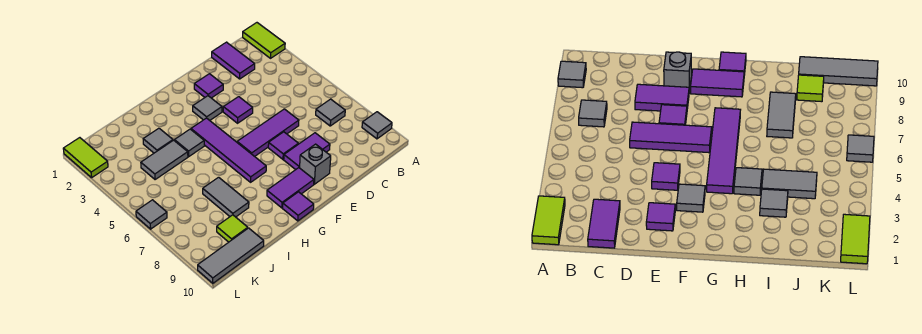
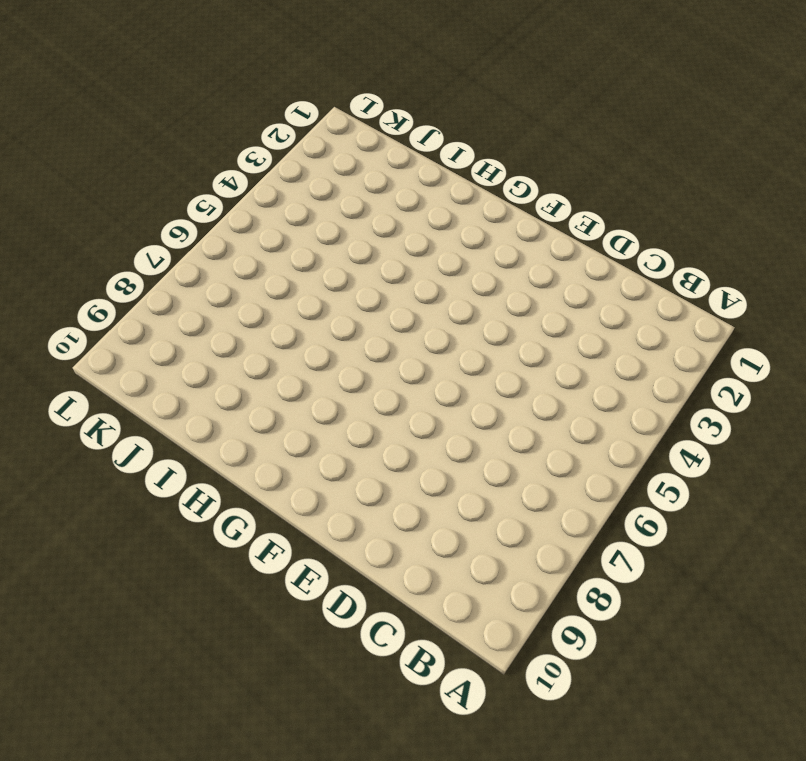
none -> lime tile A1:A2 level 1
none -> grey tile A9 level 1
none -> grey tile B7 level 1

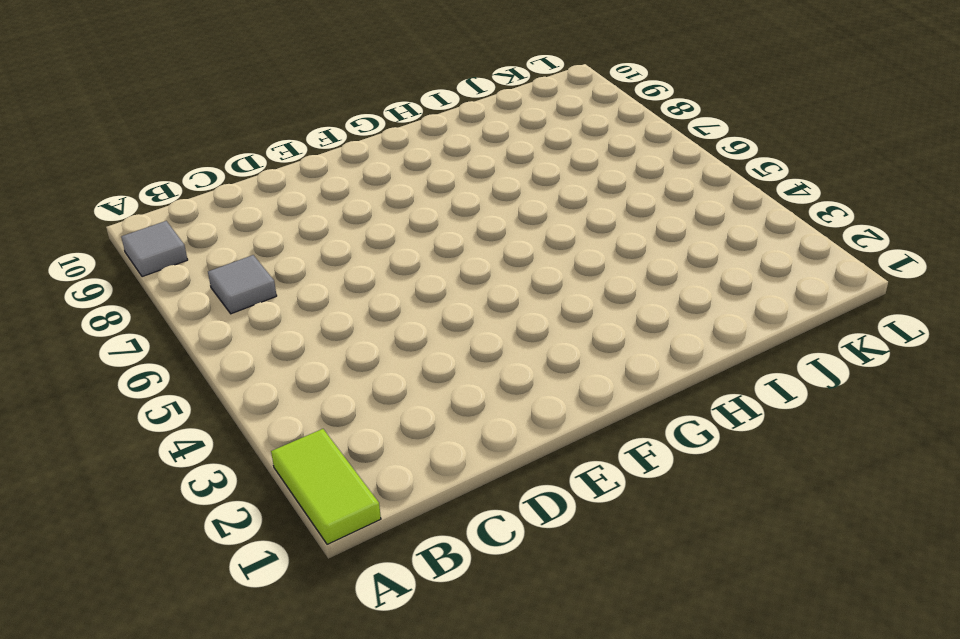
none -> purple tile C1:C2 level 1
none -> purple tile D6:F6 level 1
none -> purple tile D8:E8 level 1

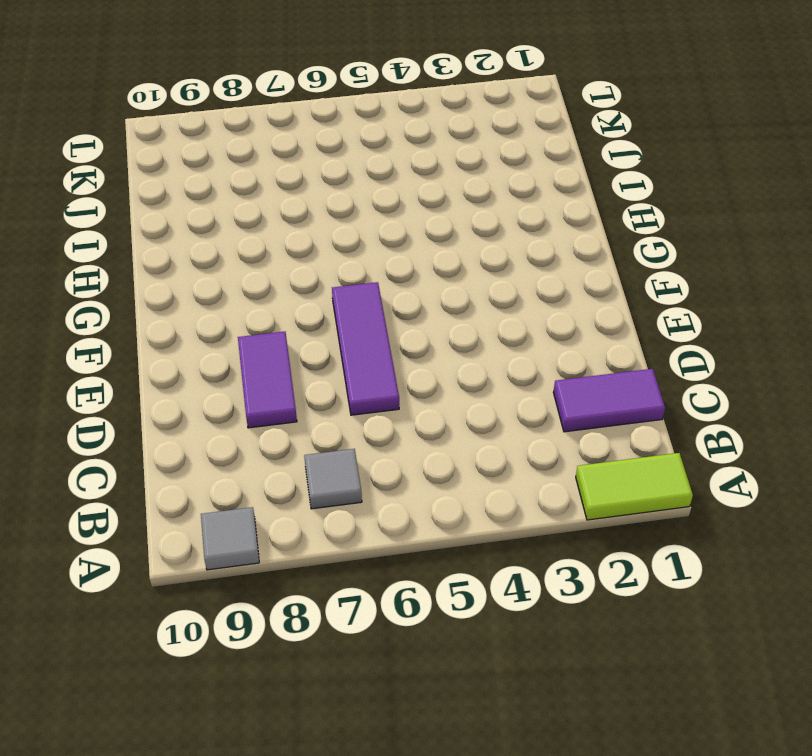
none -> purple tile E2 level 1
none -> purple tile E4 level 1
none -> purple tile E7 level 1

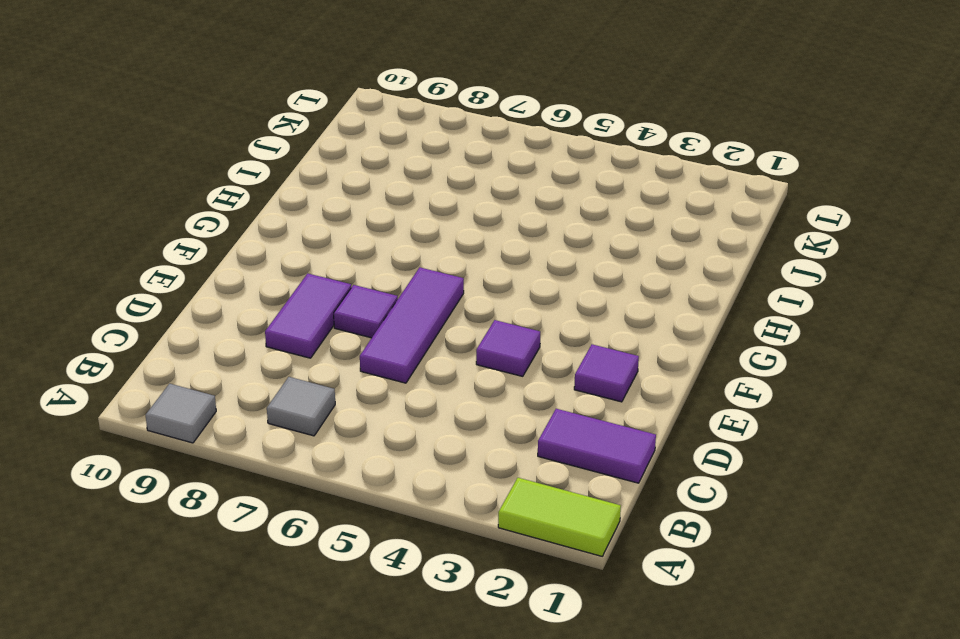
none -> grey brick E9 level 1
none -> grey tile F3 level 1
none -> purple tile F9:G9 level 1

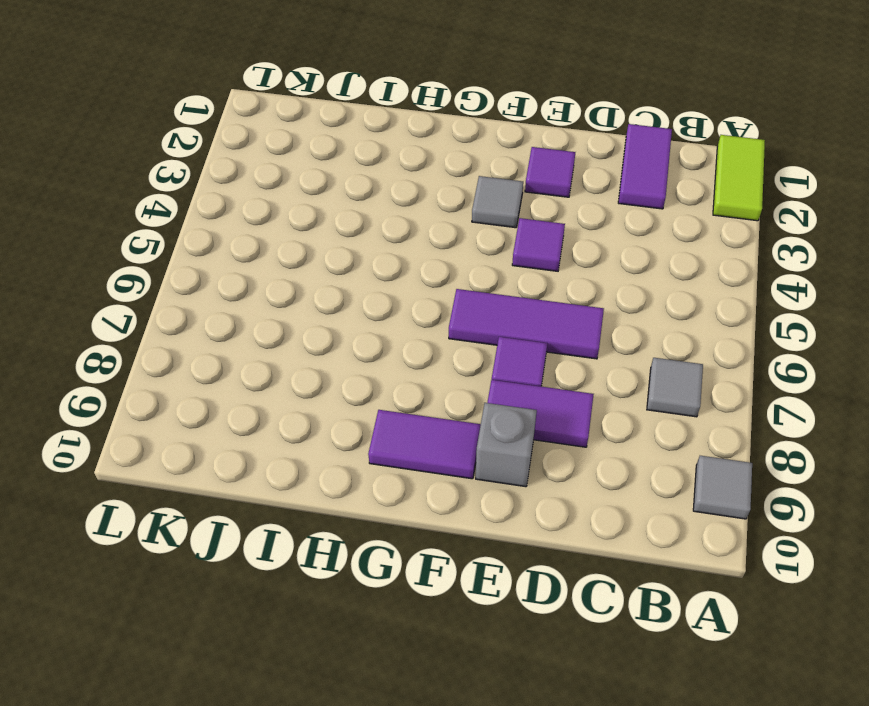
none -> purple tile G4:G7 level 1
none -> purple tile G10 level 1
none -> grey tile H4 level 1

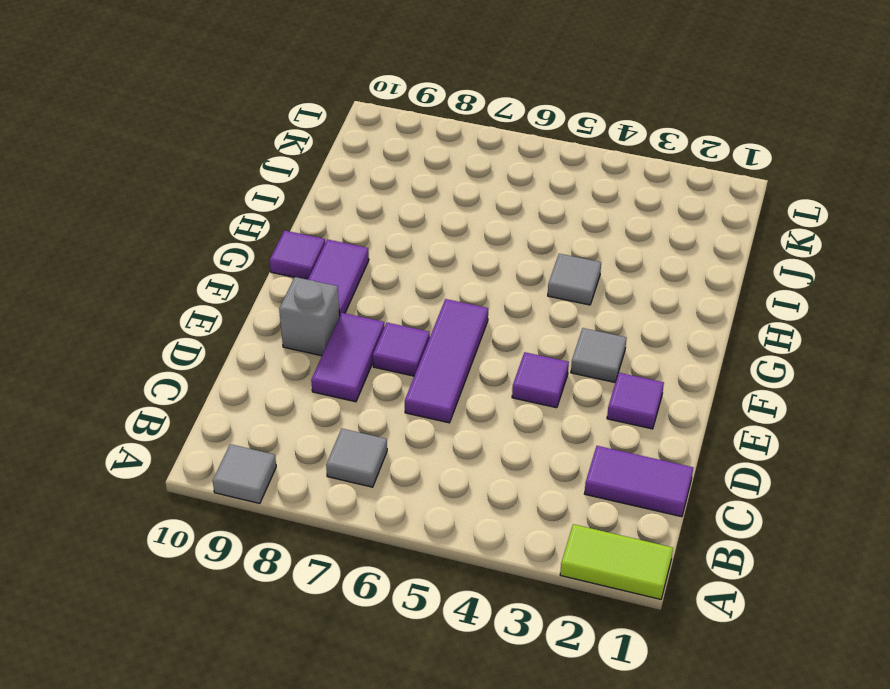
none -> purple tile G4:G7 level 1
none -> grey tile I3 level 1
none -> grey tile I4:J4 level 1

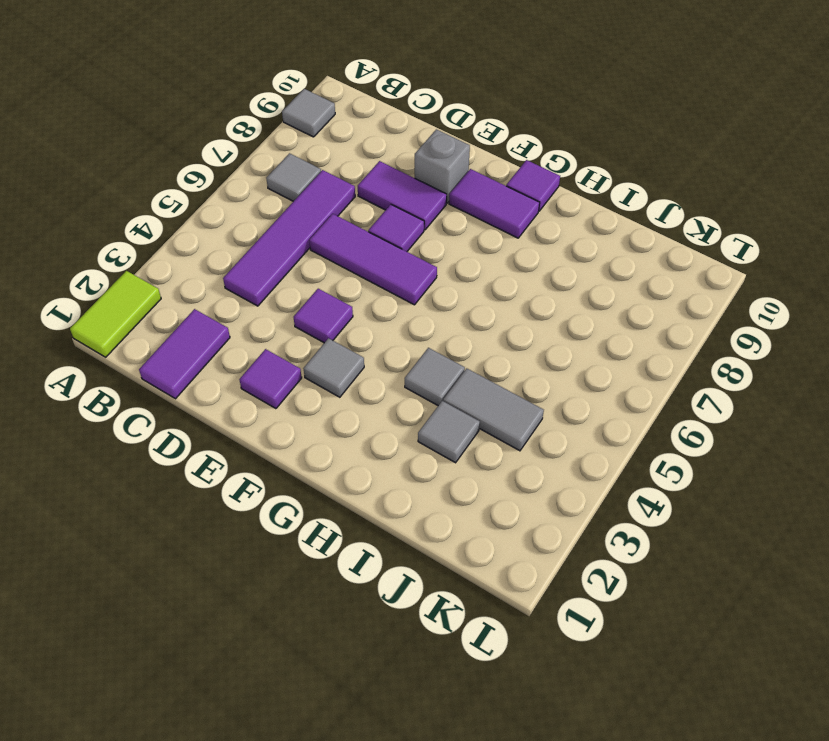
purple tile C4:C7 level 1 -> purple tile G4:G7 level 1
none -> grey tile I7:I8 level 1
none -> lime tile J9 level 1
none -> grey tile J10:L10 level 1

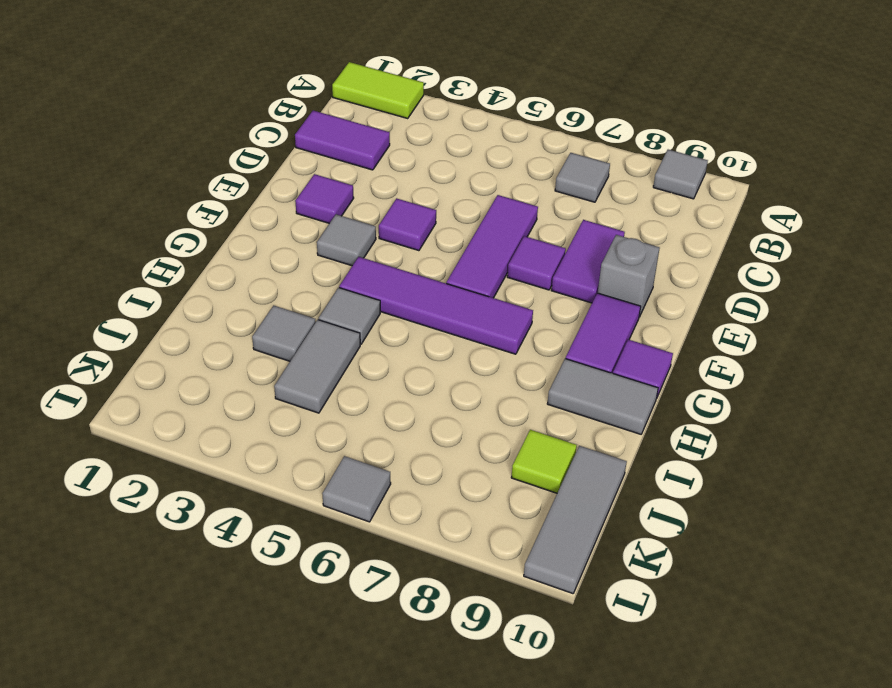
grey tile H9:H10 level 1 -> grey tile I7:I8 level 1
none -> lime tile L1:L2 level 1

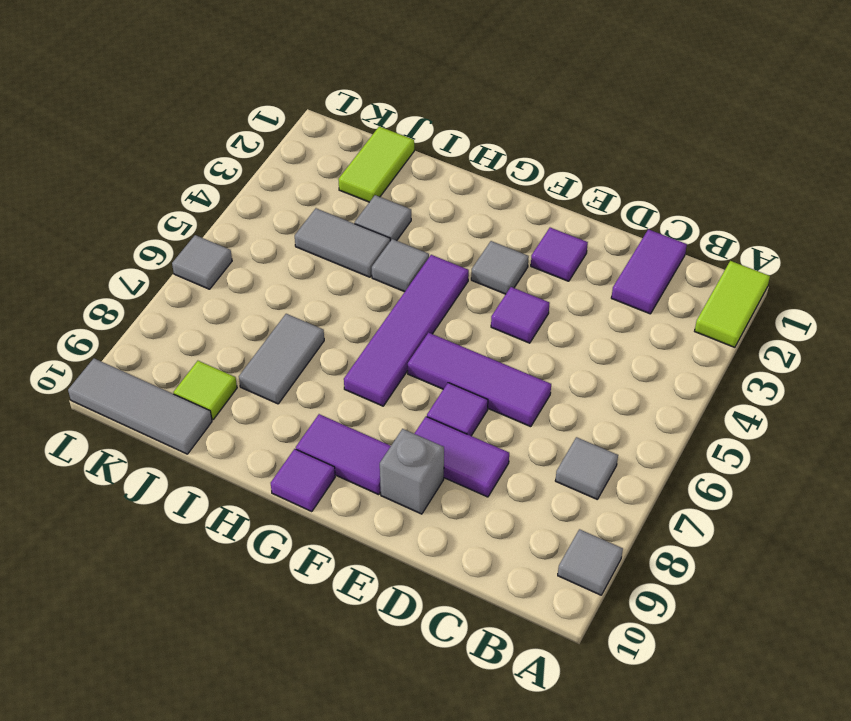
lime tile J1:J2 level 1 -> lime tile L1:L2 level 1

